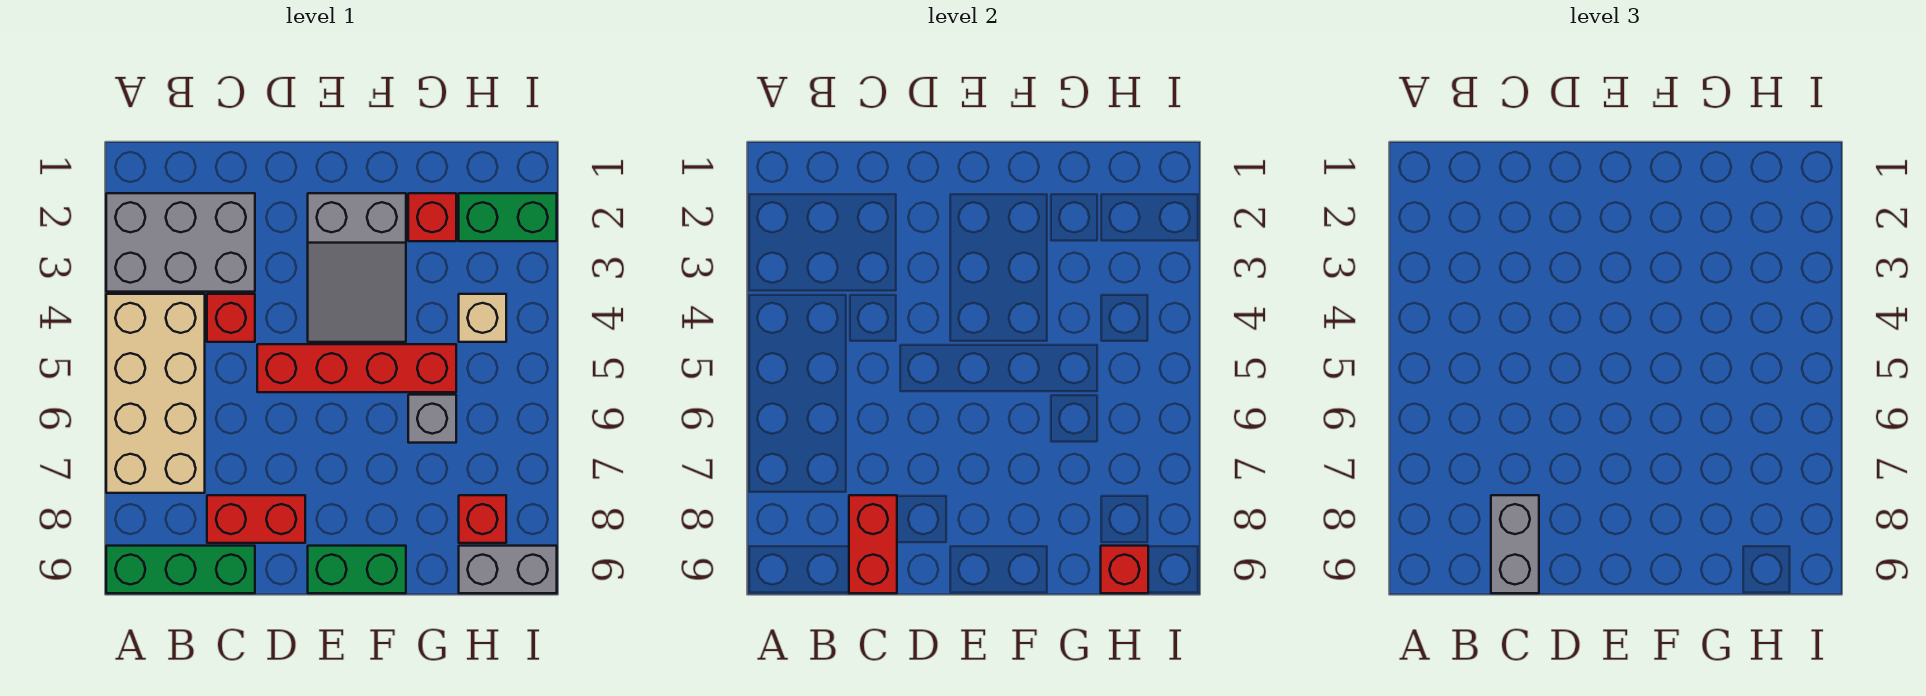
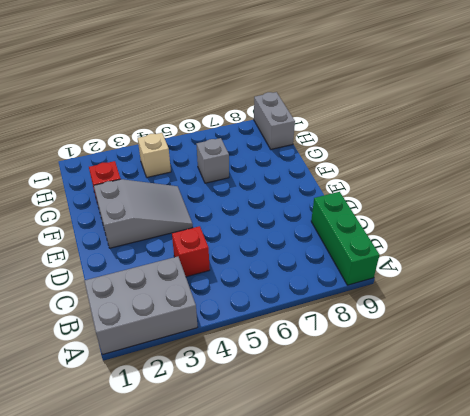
grey brick A1:B3 level 1 -> grey brick A2:C3 level 1
none -> tan brick A4:B7 level 1
none -> red brick C8:D8 level 1
none -> red brick D5:G5 level 1

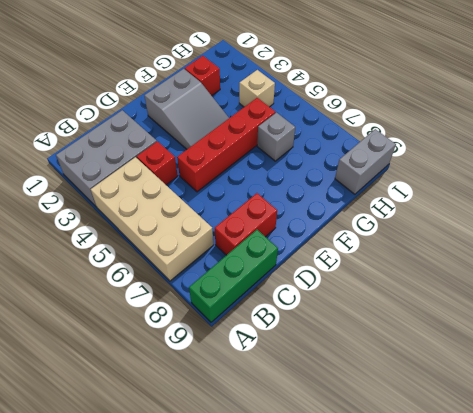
none -> green brick E9:F9 level 1
none -> green brick H2:I2 level 1
none -> red brick H8 level 1

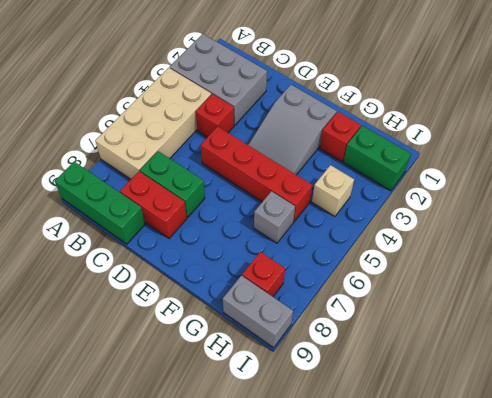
green brick C7:D7 level 1 -> green brick E9:F9 level 1
none -> red brick C8:C9 level 2
none -> red brick H9 level 2
none -> grey brick C8:C9 level 3

